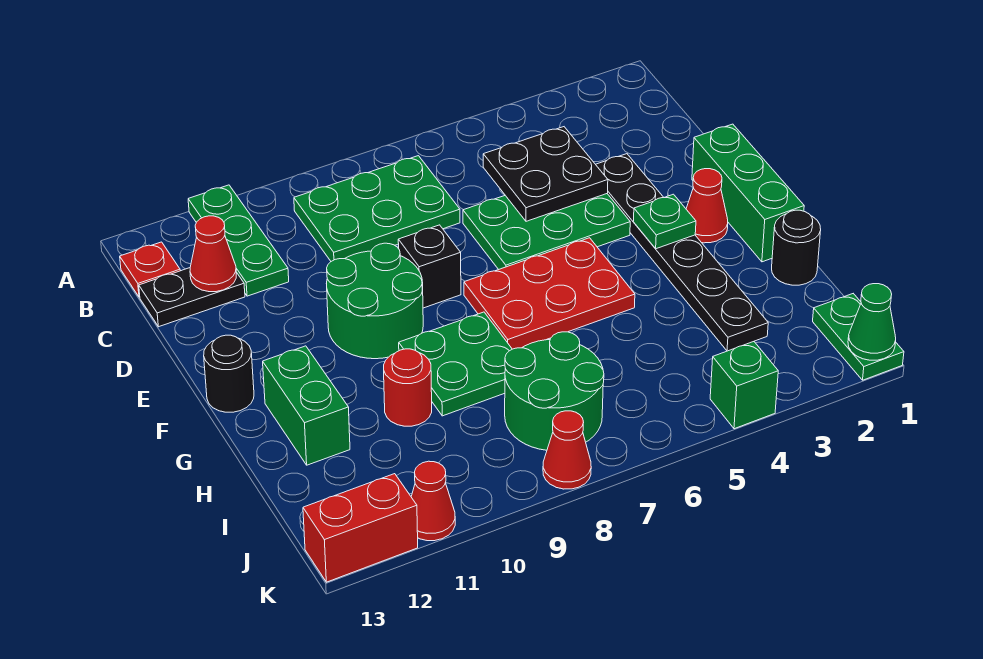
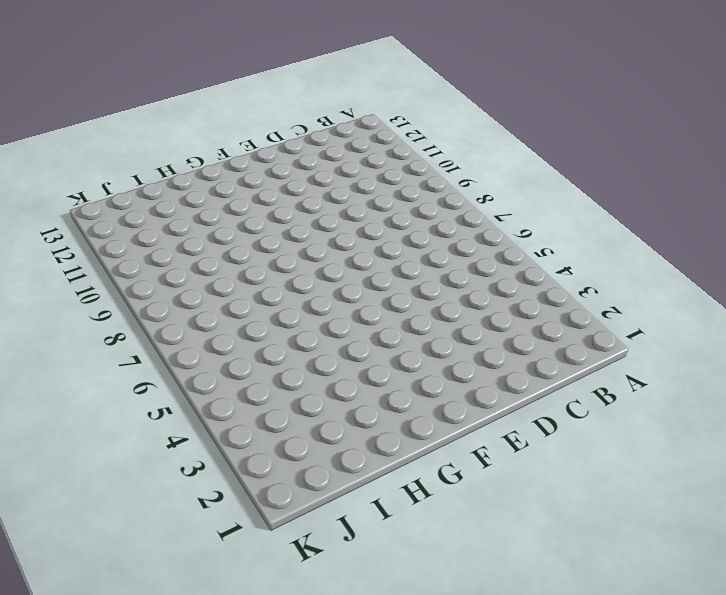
none -> green plate A11:C11 level 1
none -> green plate B7:C9 level 1
none -> red plate B13 level 1

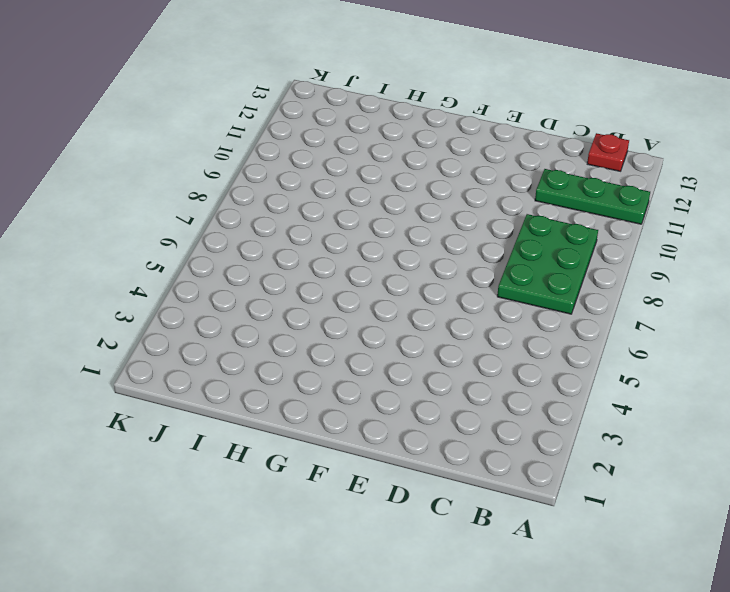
none -> black plate C12:C13 level 1
none -> black plate D3:I3 level 1
none -> green plate D4:E6 level 1

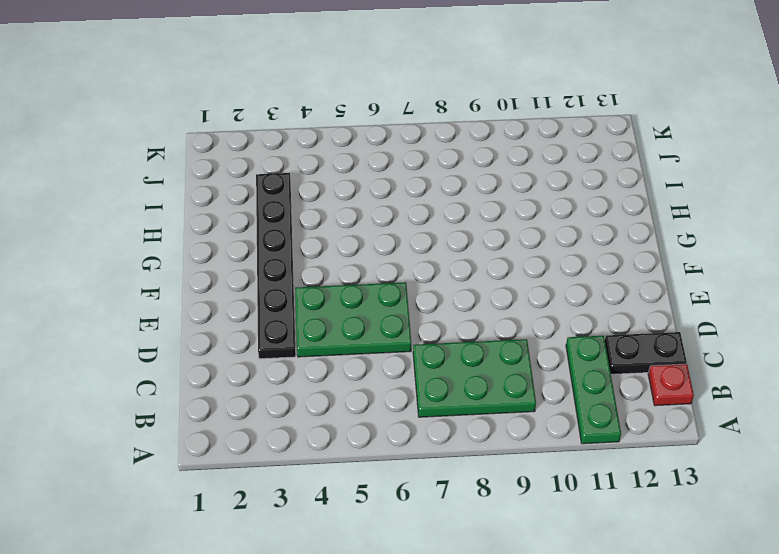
none -> green brick E1:G1 level 1
none -> black brick E8 level 1
none -> green round brick E9:F10 level 1

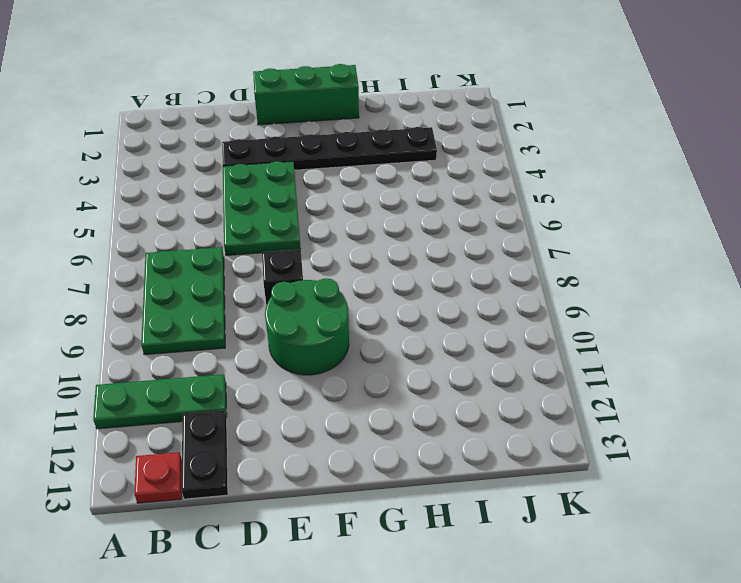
none -> red cone F2 level 1
none -> red plate F5:G7 level 1
none -> black round brick F13 level 1

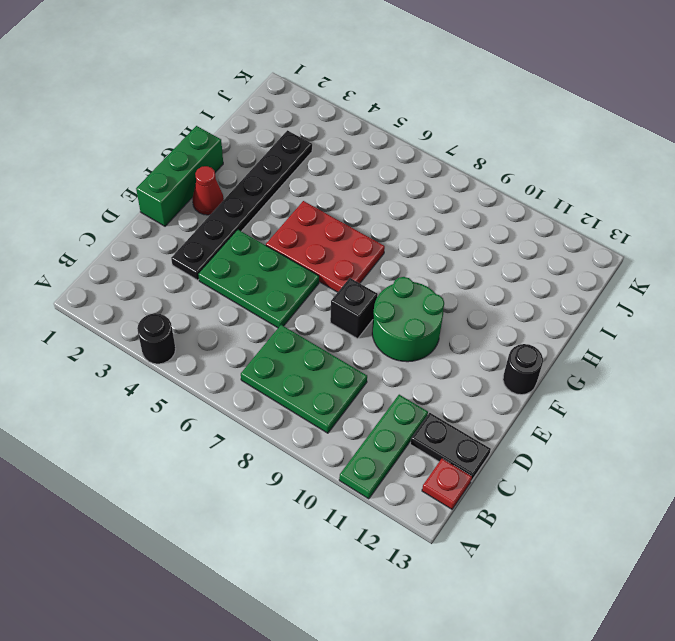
black round brick A4 level 1 -> black round brick H1 level 1
none -> green plate G8:H9 level 1
none -> green brick G12:H12 level 1
none -> red round brick H10 level 1

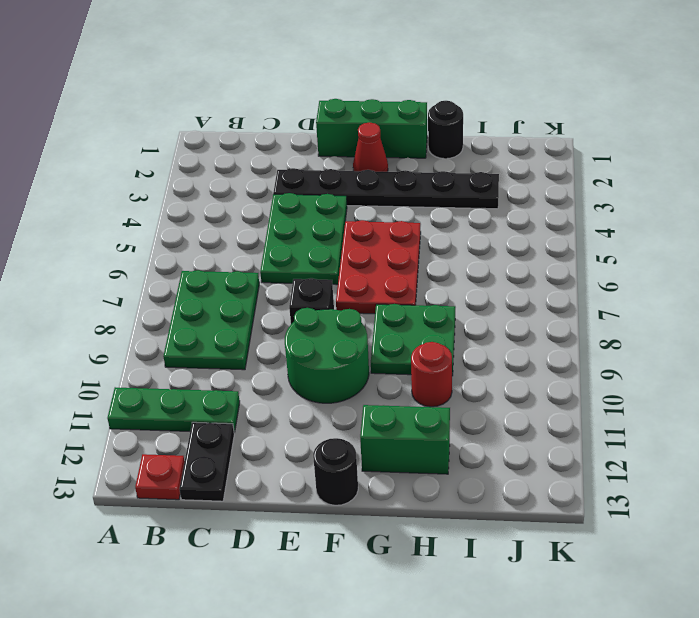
none -> green round brick I7:J8 level 1
none -> green plate J1:K1 level 1
none -> green brick K4 level 1

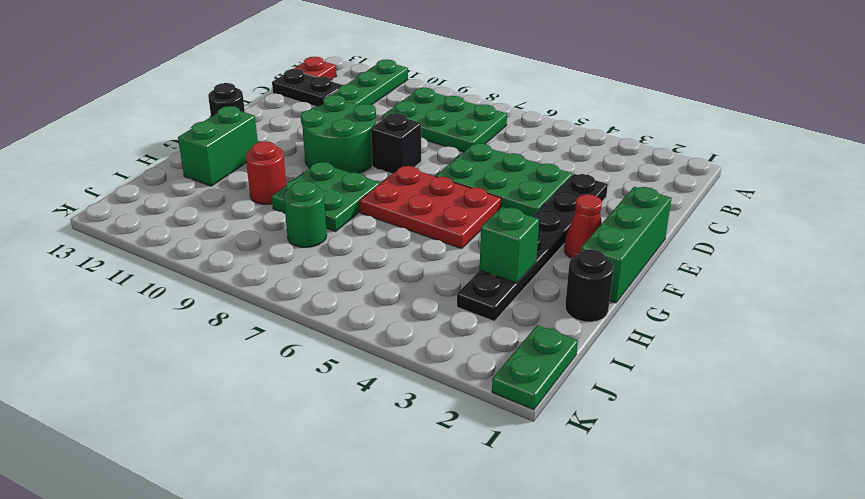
green brick H3 level 2 -> green brick K4 level 1
green round brick I8 level 1 -> green round brick I7:J8 level 1
none -> red cone K8 level 1
none -> red cone K11 level 1
none -> red brick K12:K13 level 1

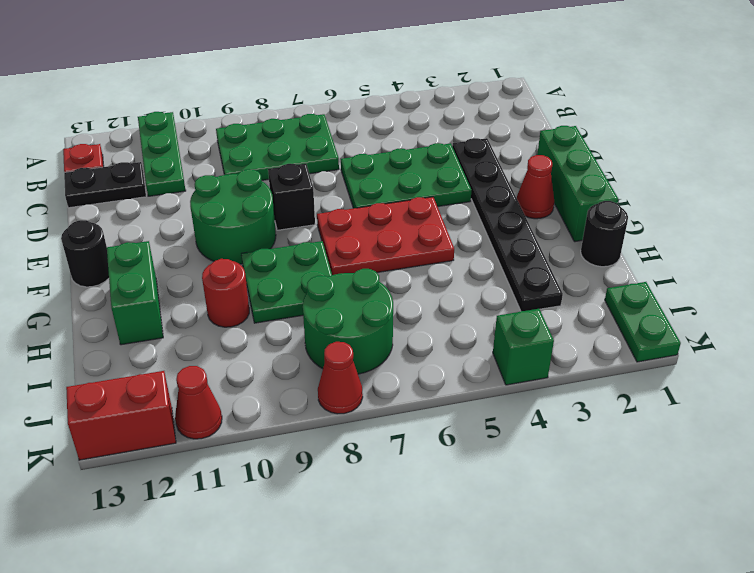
none -> black plate C4:D5 level 2
none -> red cone C12 level 2
none -> green plate F3 level 2

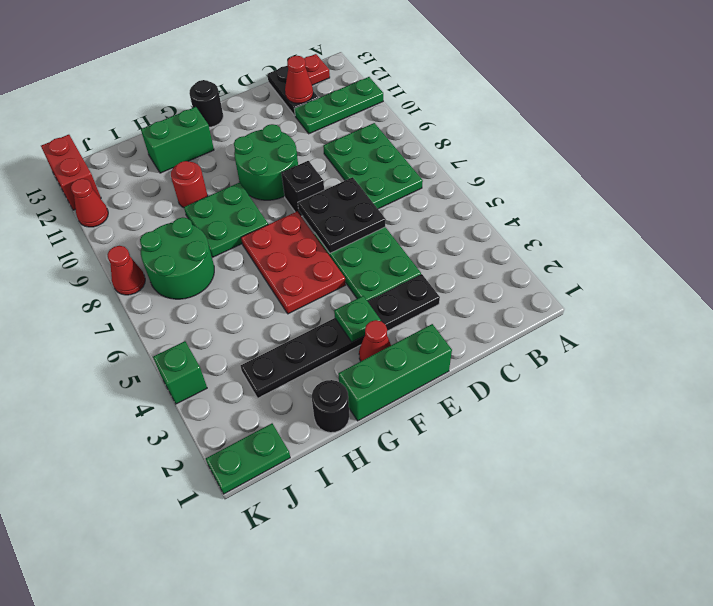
black plate D6:E7 level 2 -> black plate C4:D5 level 2
none -> green cone K1 level 2

